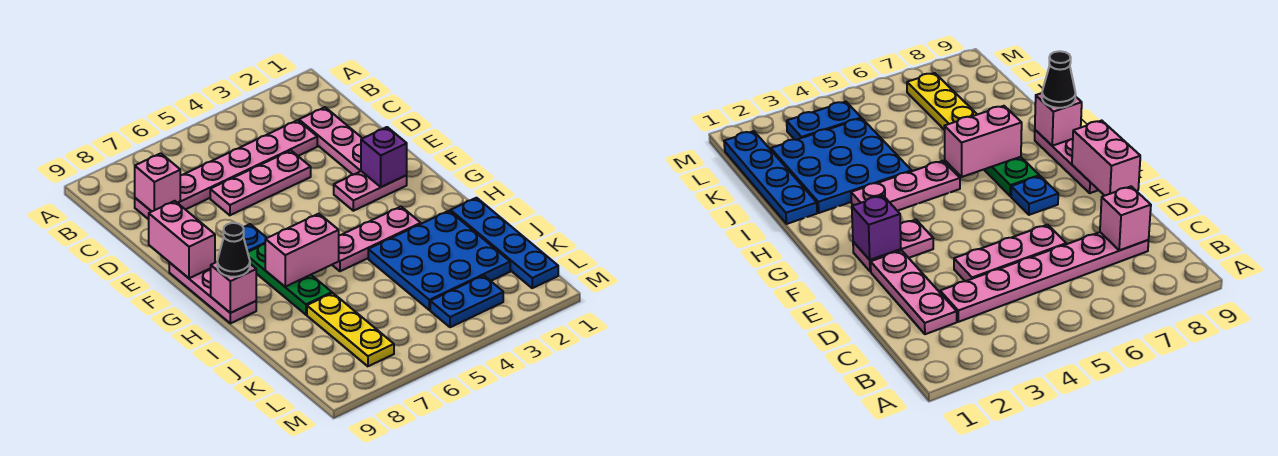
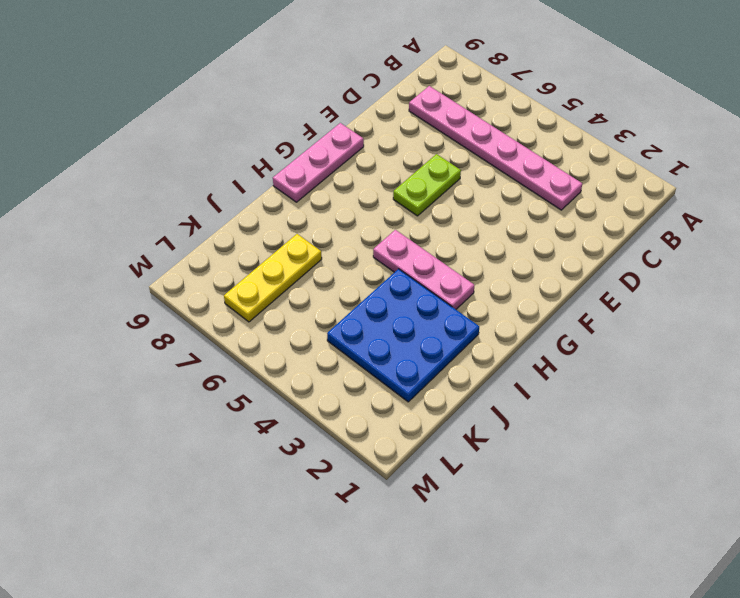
lime plate E6:F6 level 1 -> none
none -> pink plate C2:E2 level 1
none -> pink plate D4:D6 level 1
none -> pink plate F2:F3 level 1

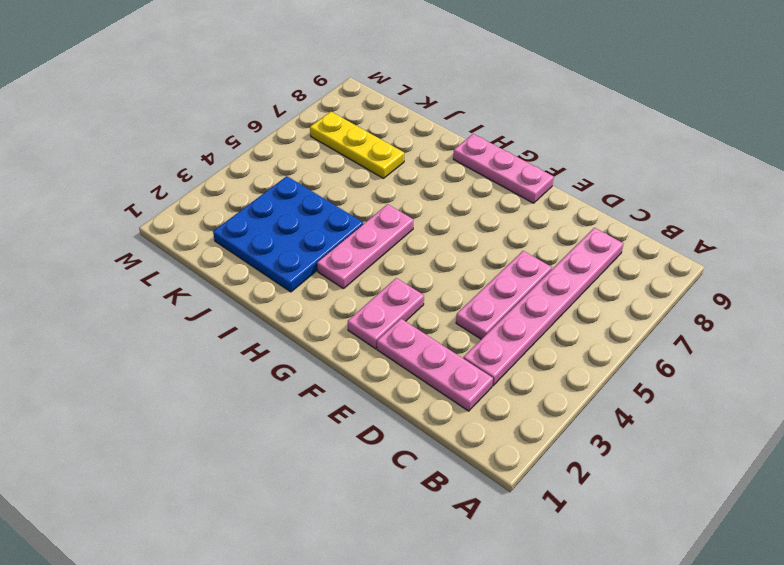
none -> blue plate F7 level 1
none -> green plate G7:I7 level 1
none -> blue plate I1:L1 level 1

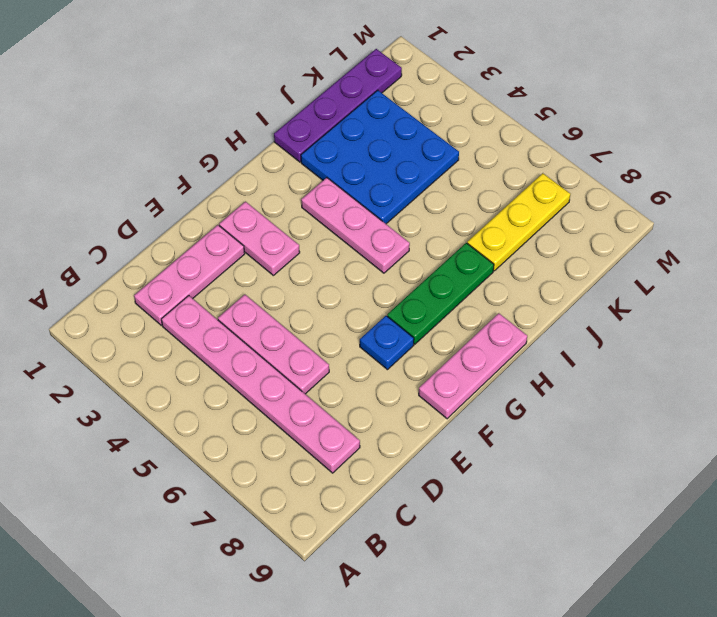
purple plate I1:L1 level 1 -> blue plate I1:L1 level 1
none -> blue plate L3:L4 level 1
none -> pink brick C8 level 2
none -> pink brick E9:F9 level 2

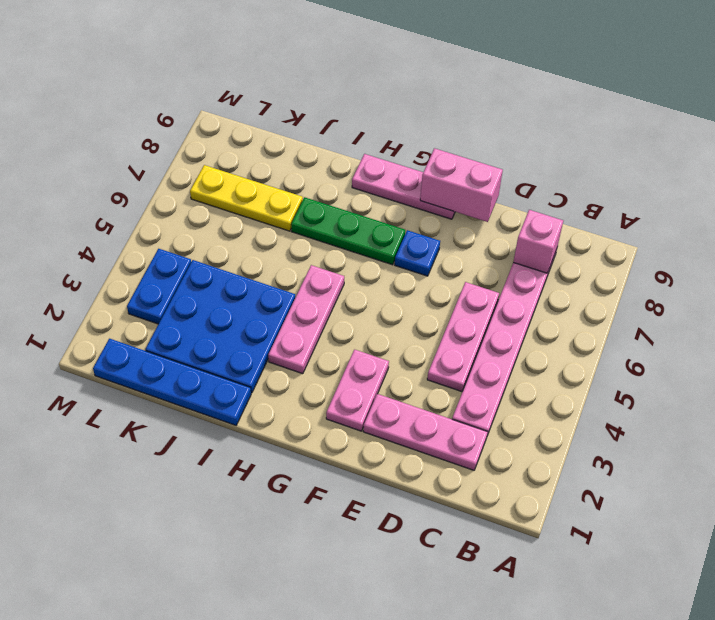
none -> purple brick F2 level 2
none -> pink brick H6:H7 level 2
none -> pink brick H9 level 2

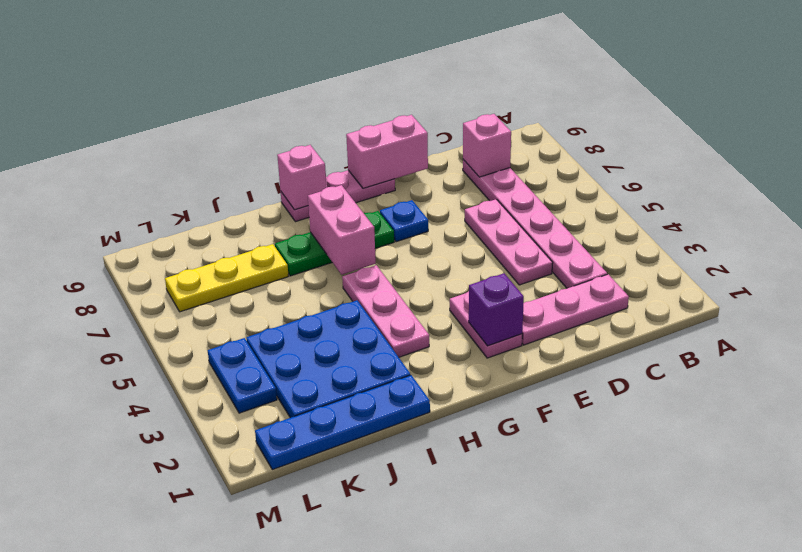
none -> black cone H9 level 3

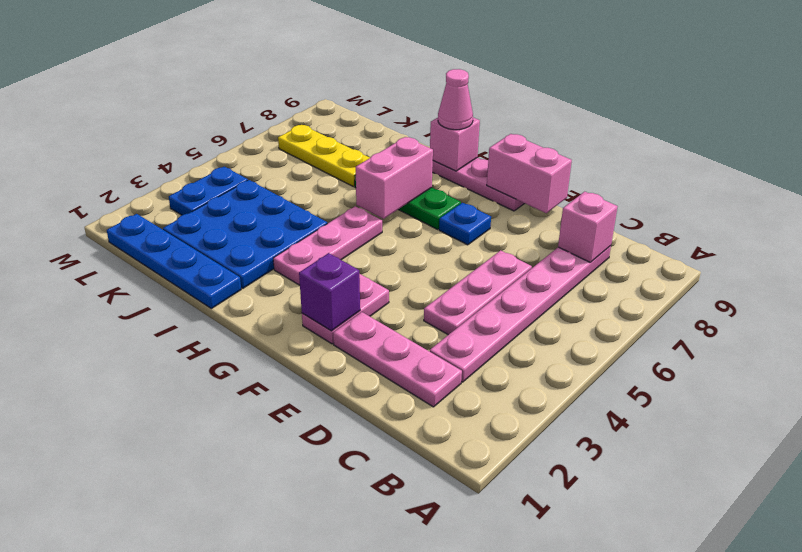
pink cone H9 level 3 -> black cone H9 level 3

